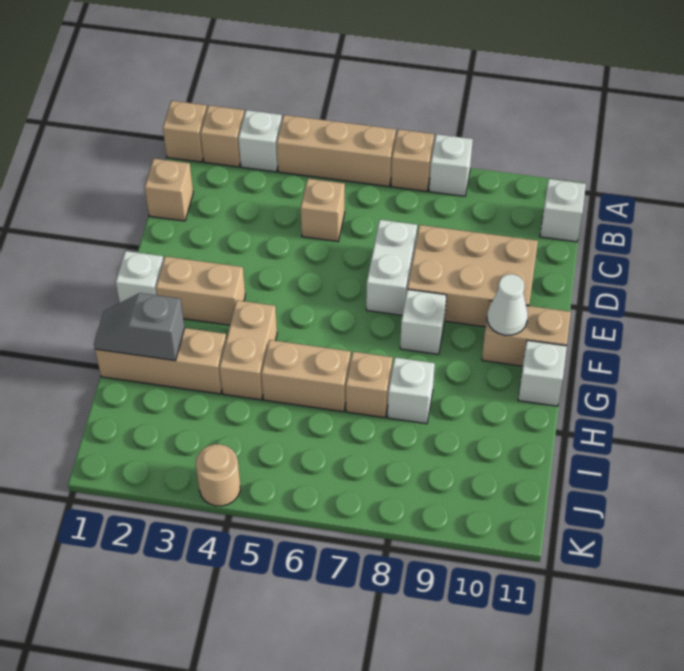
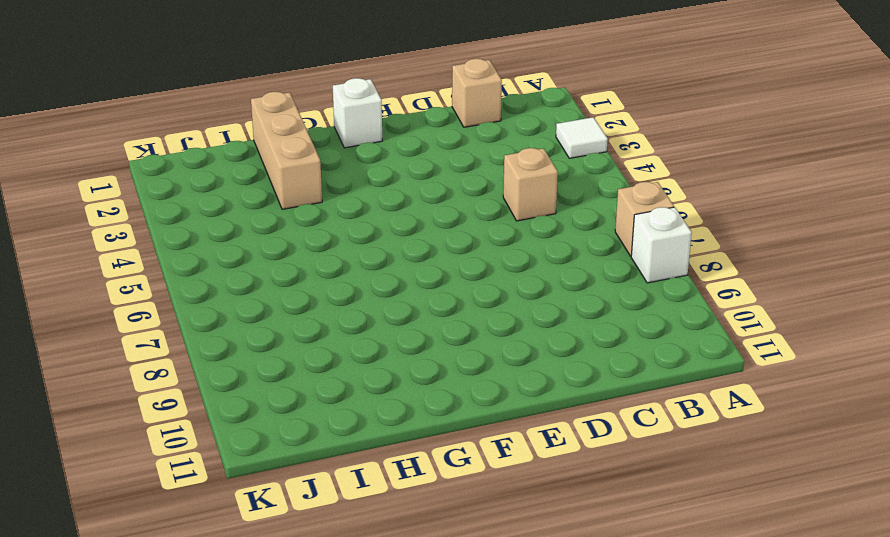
white tile A3 level 1 -> white brick A3 level 1
none -> tan brick A1 level 1
none -> tan brick A2 level 1
none -> tan brick A4:A6 level 1

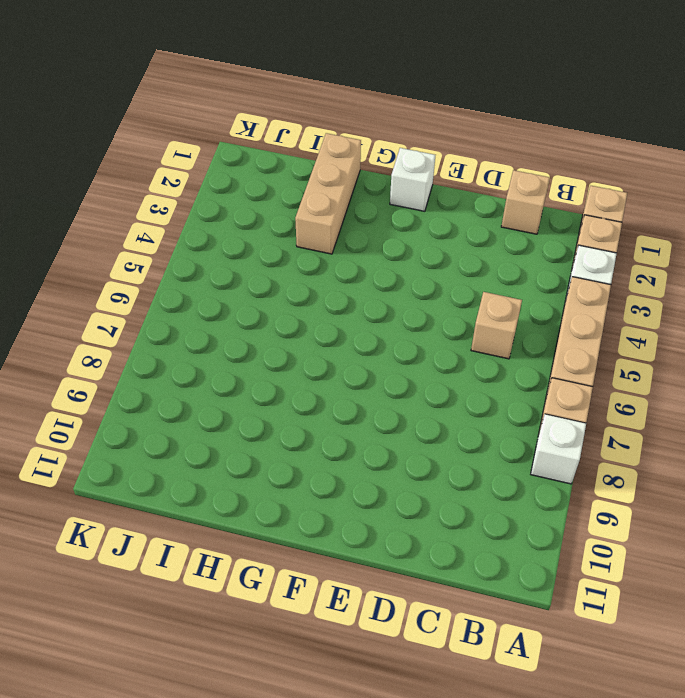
none -> white brick B11 level 1
none -> white brick D7:E7 level 1
none -> tan brick D8:E10 level 1

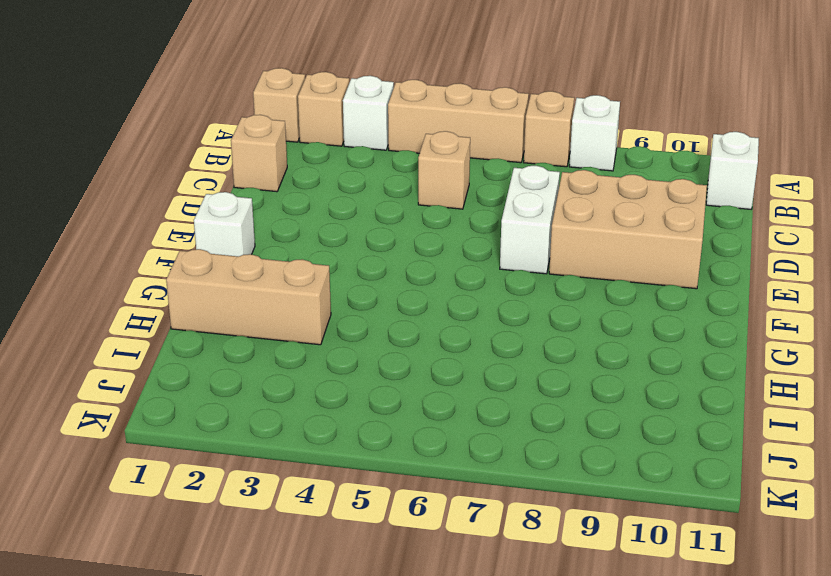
none -> tan brick F2:F3 level 1
none -> white brick F8 level 1
none -> tan brick F10:F11 level 1

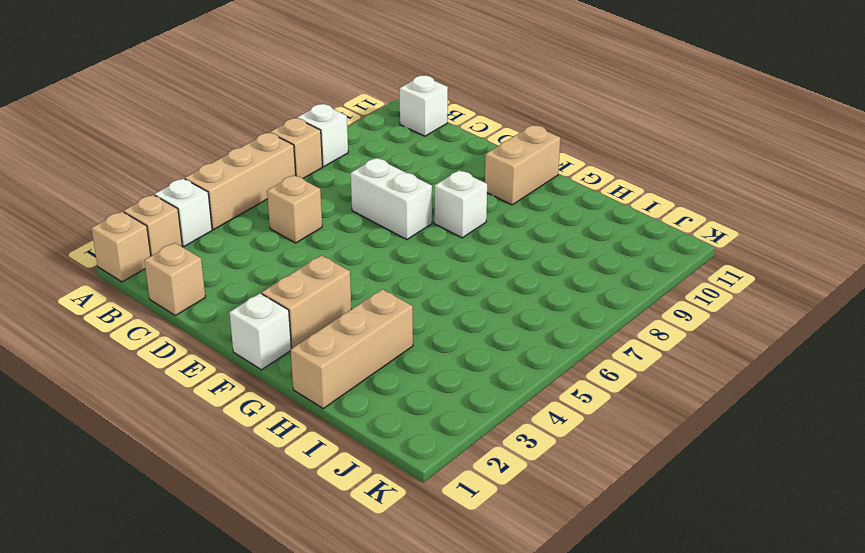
none -> tan brick D8:E10 level 1
none -> tan brick G4:H4 level 1
none -> white brick G11 level 1

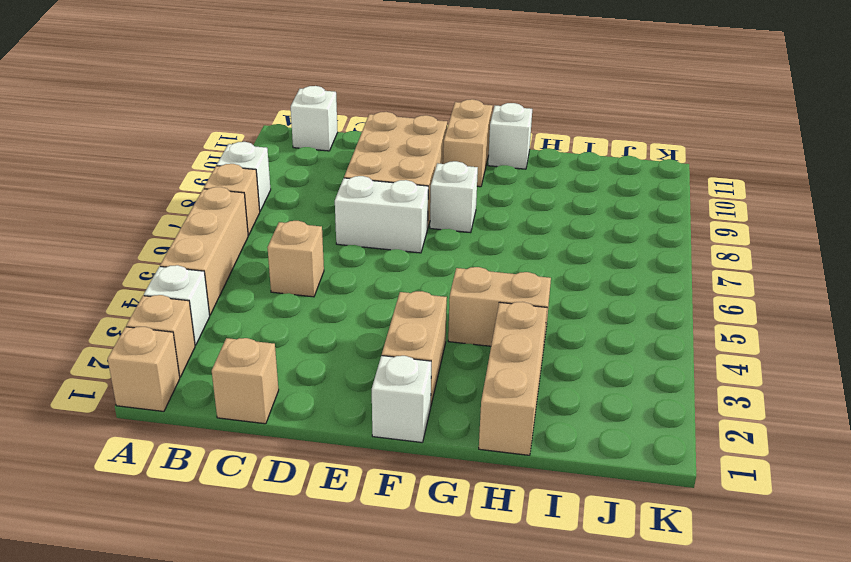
none -> tan brick H5:H6 level 1
none -> tan brick H7 level 1
none -> white brick H8 level 1

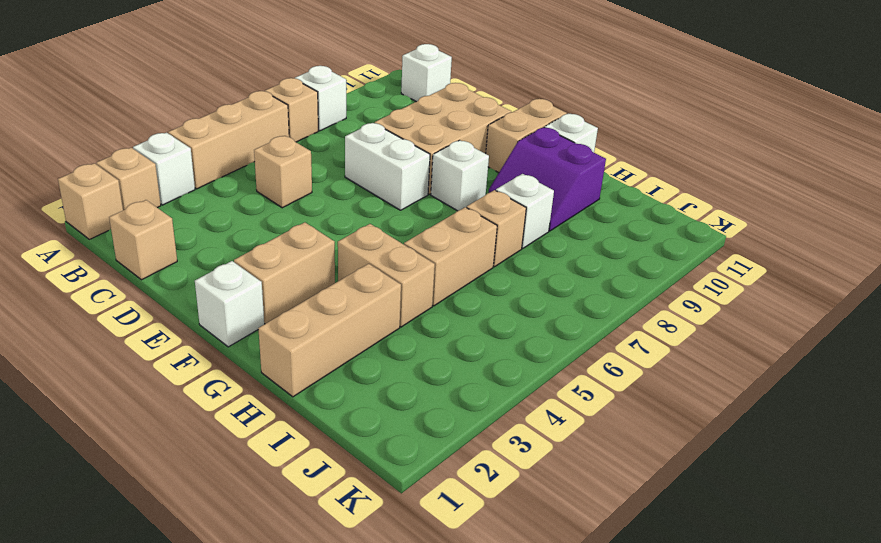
purple slope G9:H10 level 1 top 10 -> none
none -> tan round brick K4 level 1
none -> white cone F10 level 2
none -> grey slope H1:H2 level 2 top 2

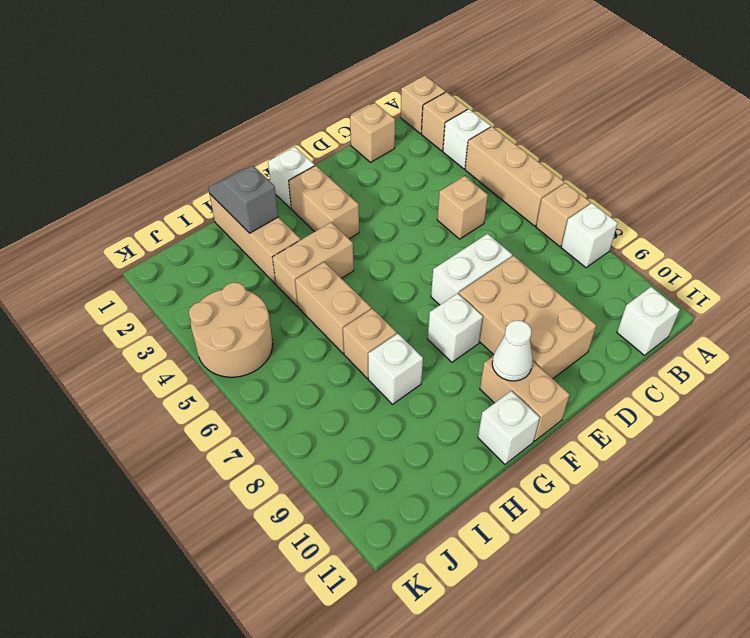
tan round brick J4:K5 level 1 -> tan round brick K4 level 1

